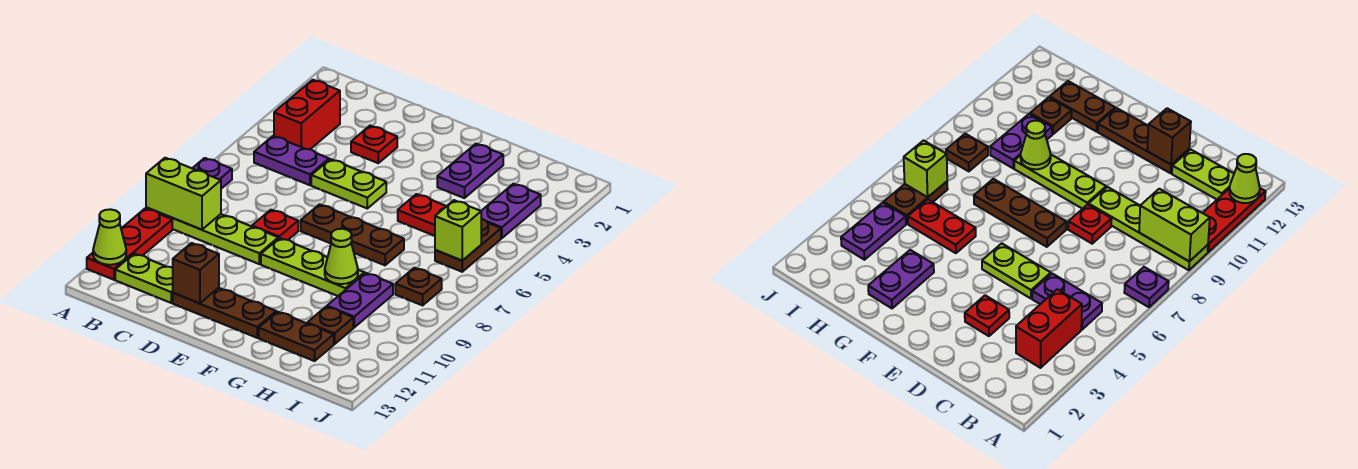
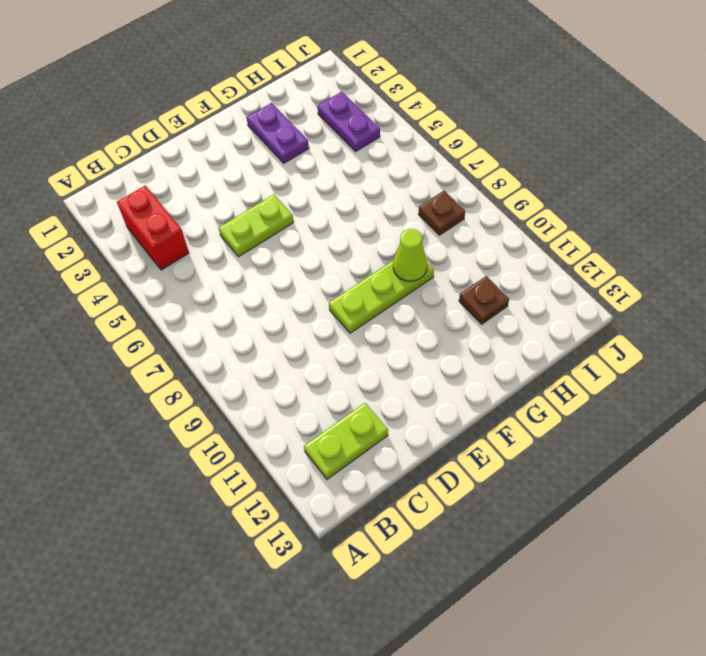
none -> purple plate A7 level 1
none -> lime plate A9:D9 level 1
none -> red plate A10:A12 level 1

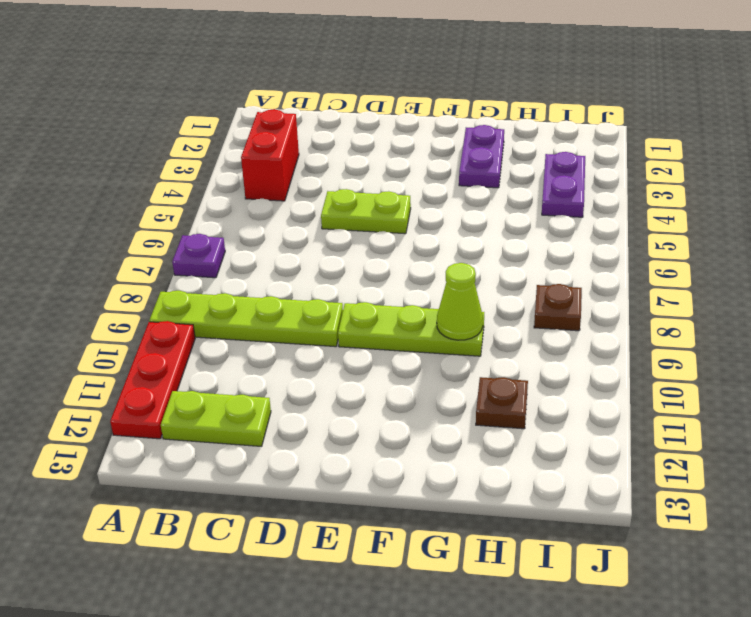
none -> purple plate B5:C5 level 1
none -> red plate D3 level 1
none -> red plate D8 level 1

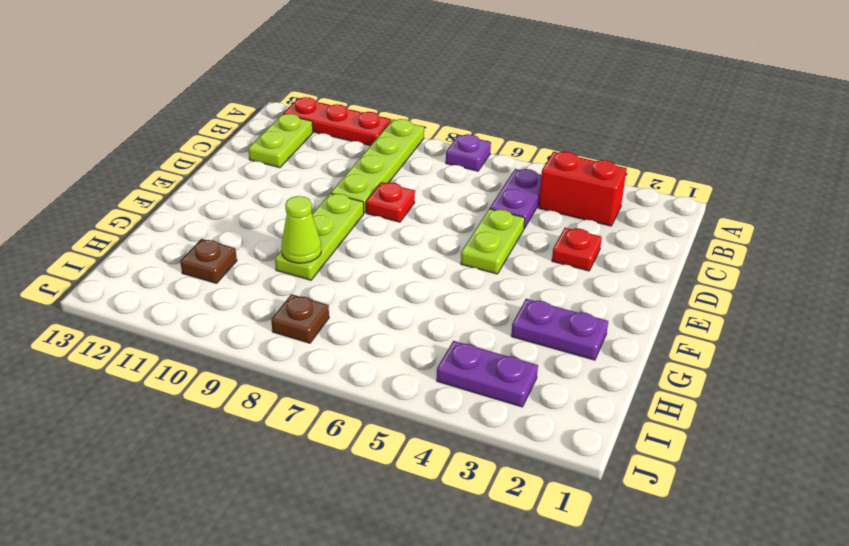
none -> brown plate D12:F12 level 1
none -> brown plate E7:G7 level 1
none -> red plate G5:H5 level 1

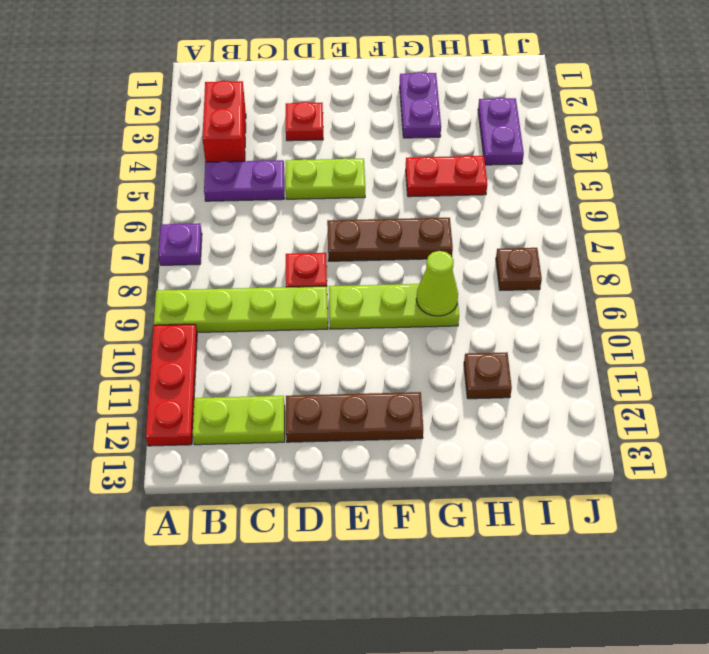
none -> brown plate G12:H12 level 1
none -> purple plate H9:H10 level 1
none -> brown plate I5:I6 level 1

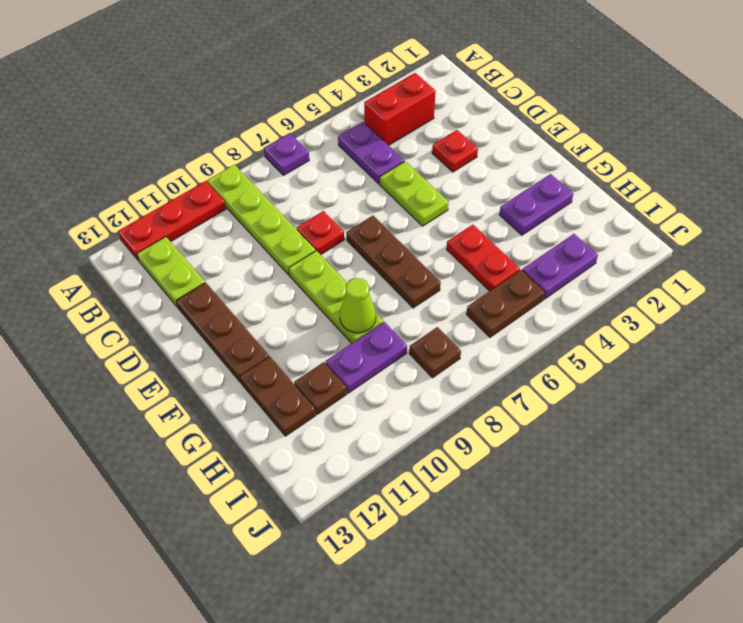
none -> lime brick A9:B9 level 2
none -> lime cone A12 level 2
none -> brown brick D12 level 2

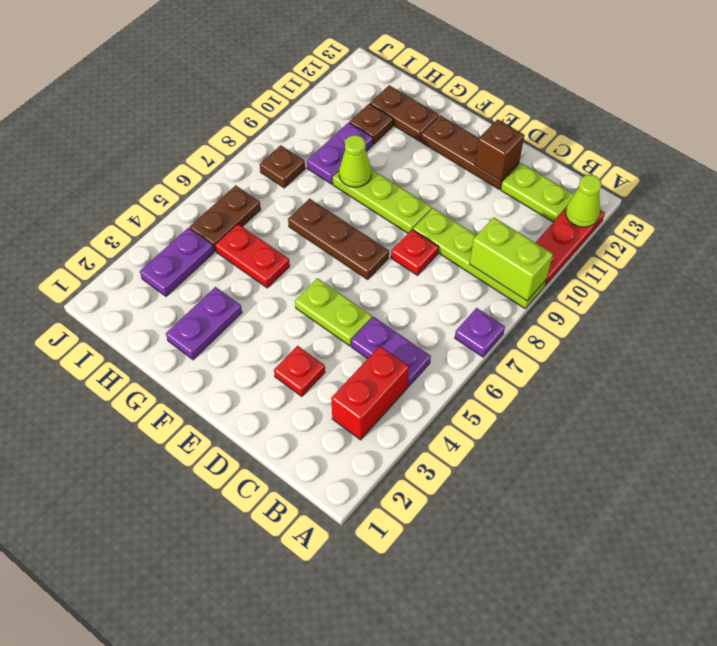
none -> lime brick I6 level 2

